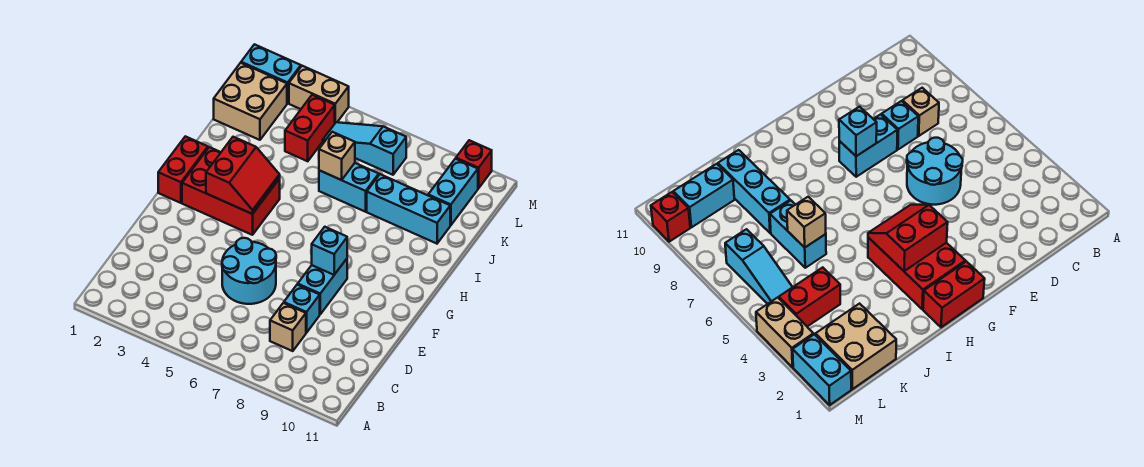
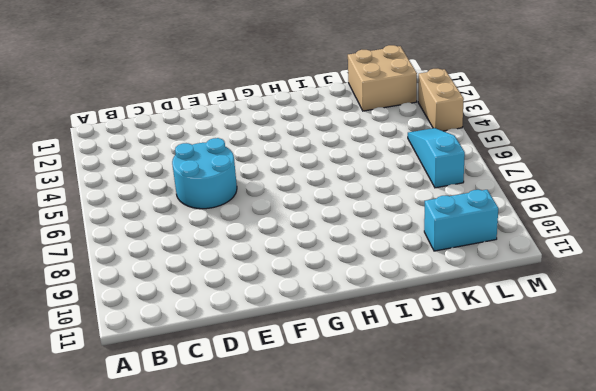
none -> tan brick C8 level 1
none -> cyan brick D8 level 1
none -> cyan brick E8:F8 level 1

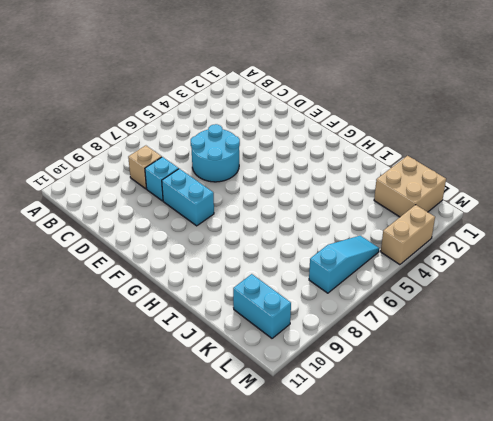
none -> red brick G1:H1 level 1
none -> red brick G2:H4 level 1
none -> cyan brick J6:J7 level 1

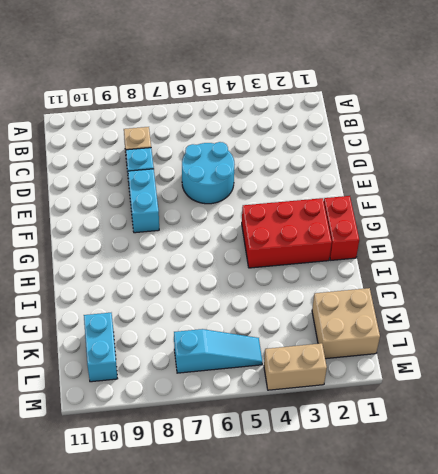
none -> cyan brick J6:J7 level 1
none -> cyan brick J8:J10 level 1
none -> red brick K4:L4 level 1

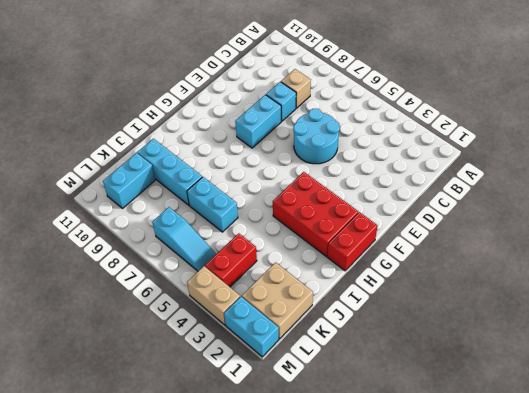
none -> red brick M10 level 1
none -> cyan brick F8 level 2
none -> red slope G3:H4 level 2 top 3

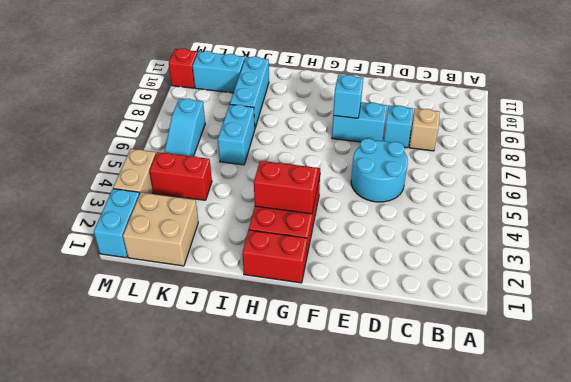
none -> tan brick J6 level 2

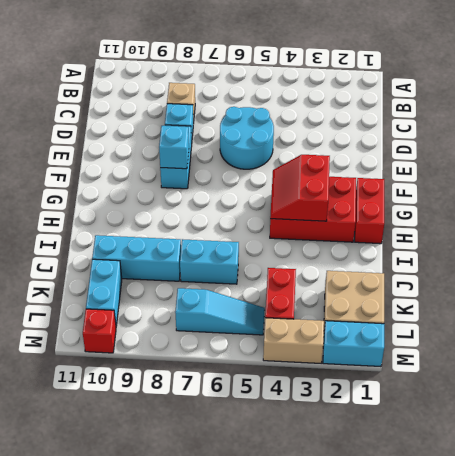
none -> tan brick J6 level 2

